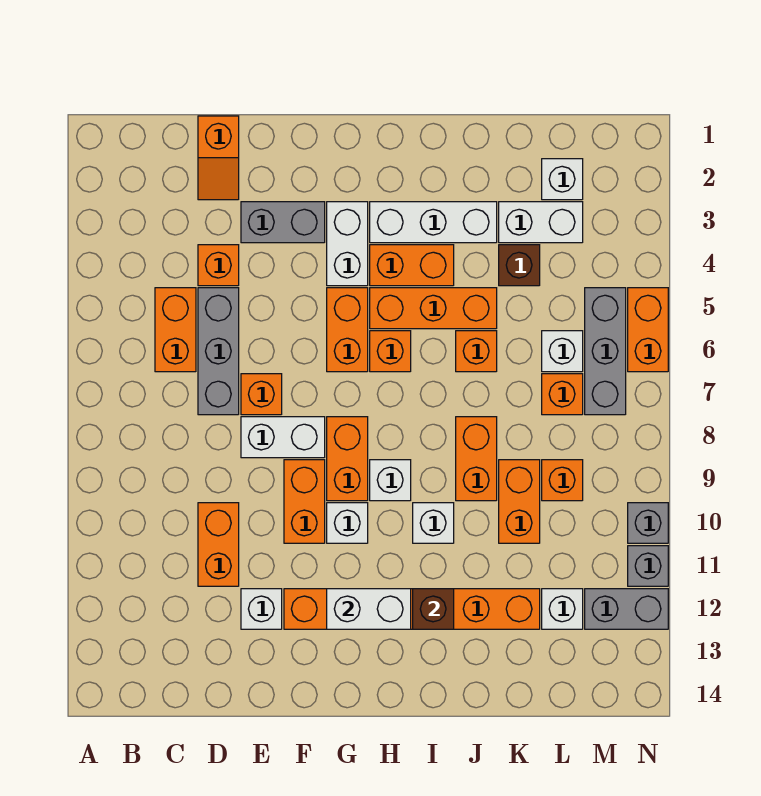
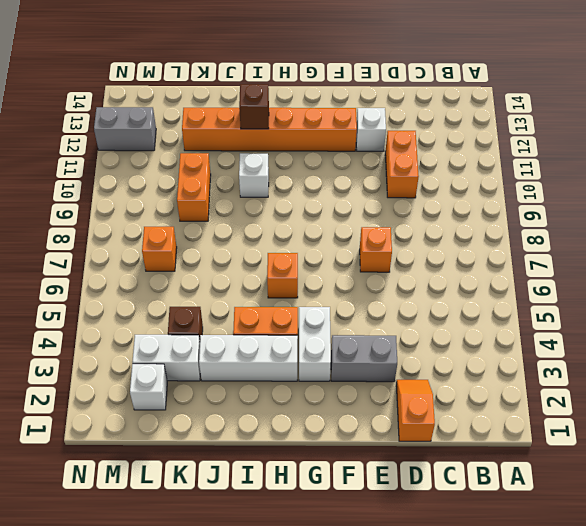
none -> orange brick C5:C6 level 1
none -> orange brick D4 level 1
none -> grey brick D5:D7 level 1
none -> white brick E8:F8 level 1

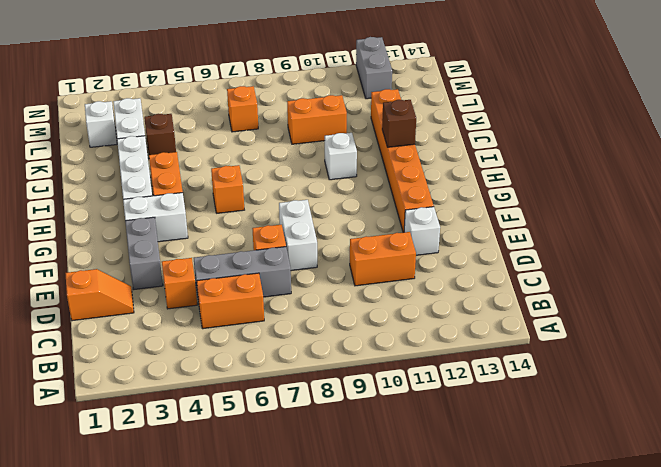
none -> orange brick F9:F10 level 1
none -> orange brick G5:G6 level 1
none -> orange brick G8:G9 level 1
none -> white brick G10 level 1

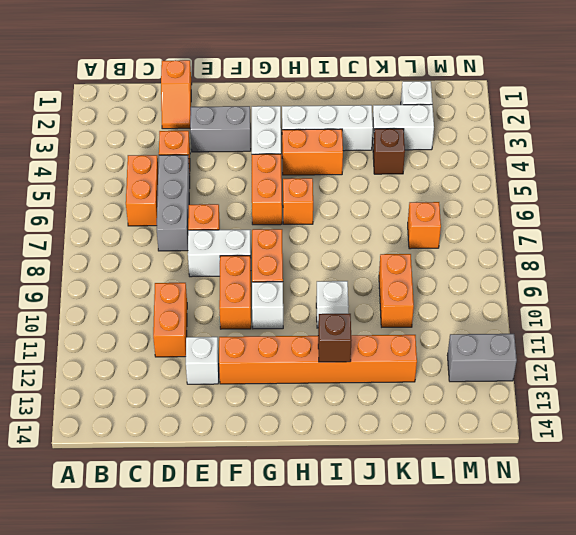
none -> orange brick H5:J5 level 1
none -> white brick H9 level 1
none -> orange brick J6 level 1
none -> orange brick J8:J9 level 1

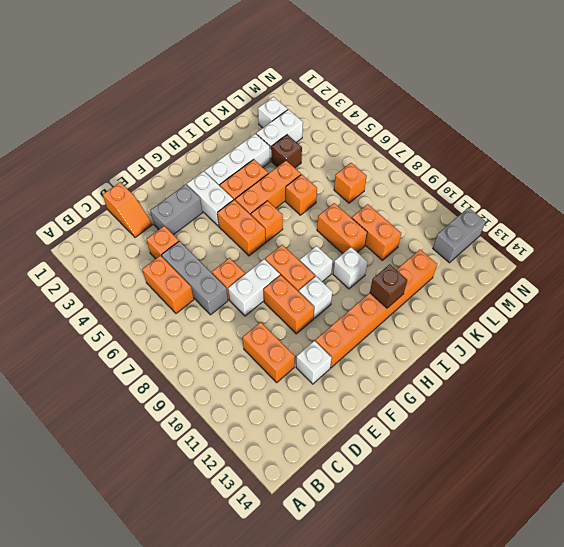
none -> white brick L6 level 1
none -> orange brick L9 level 1
none -> white brick L12 level 1
none -> grey brick M5:M7 level 1

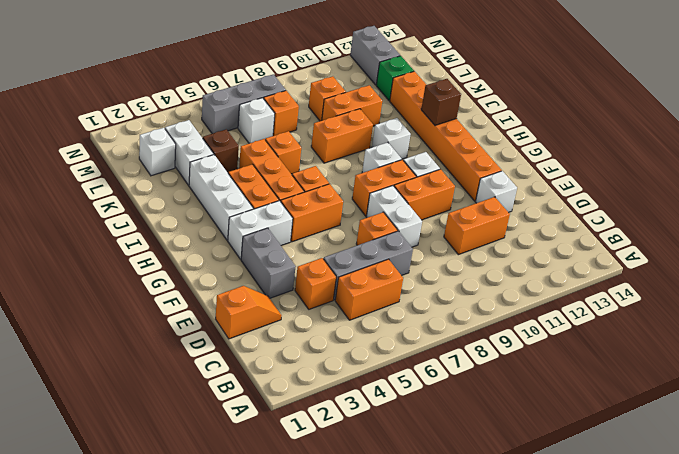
green brick L12 level 1 -> white brick L12 level 1
none -> orange brick N5:N6 level 1
none -> grey brick N10 level 1
none -> grey brick N11 level 1
none -> white brick G12:H12 level 2

